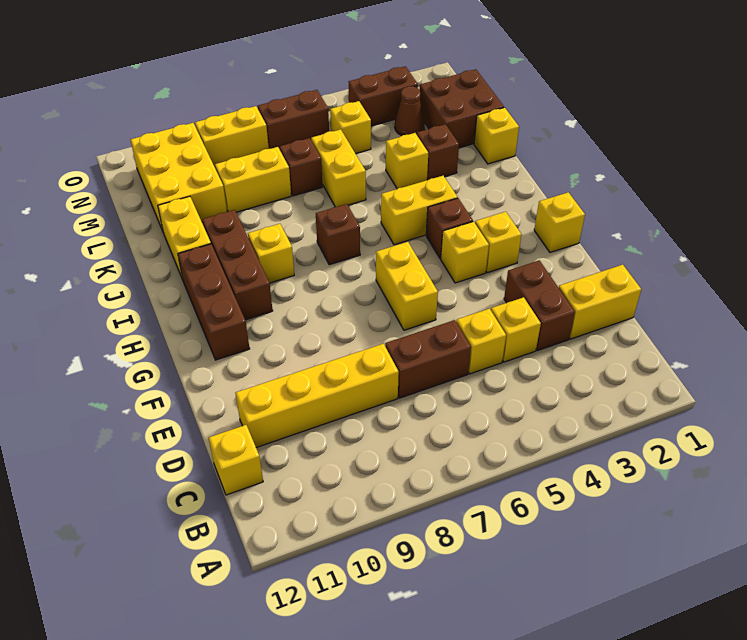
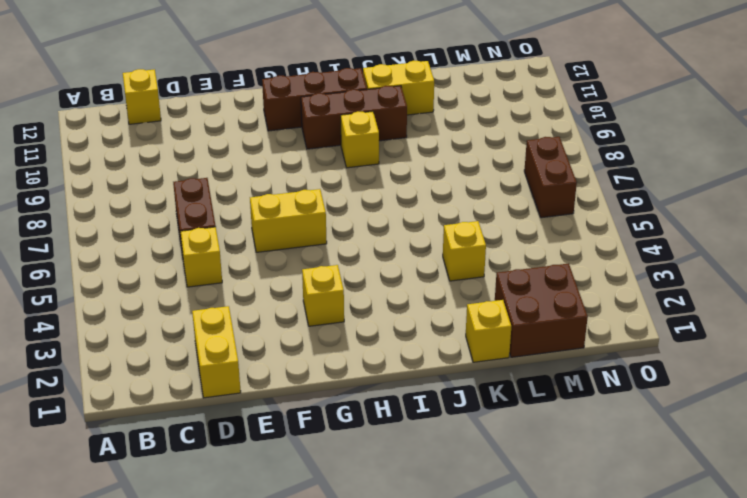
none -> brown brick D3:E3 level 1
none -> yellow brick D4 level 1
none -> yellow brick D8:D11 level 1
none -> yellow brick G1 level 1

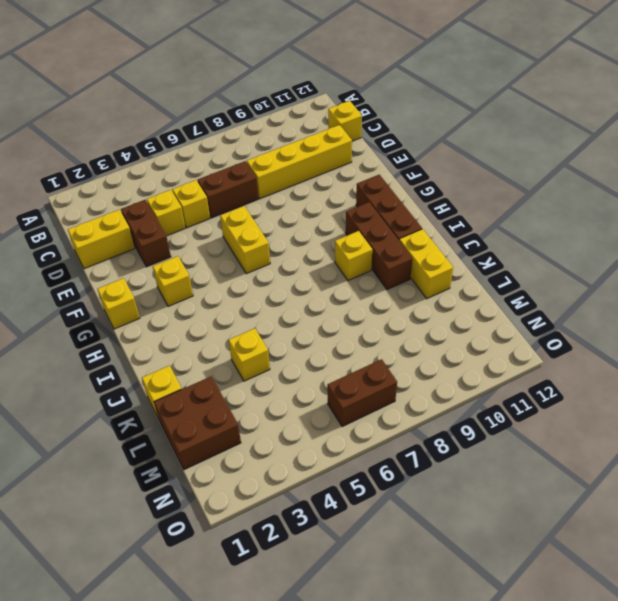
none -> yellow brick G4 level 1
none -> brown brick H4 level 1
none -> yellow brick I4:I5 level 1
none -> brown brick I7 level 1

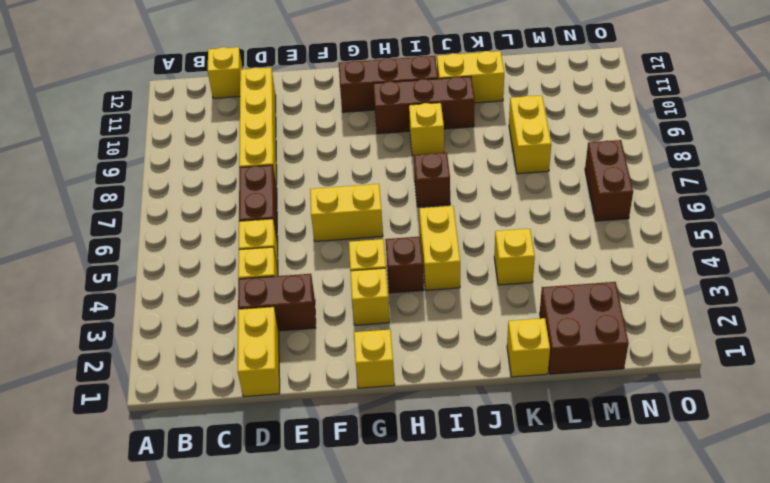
none -> brown brick K3 level 1
none -> yellow brick K6:L6 level 1
none -> brown brick L7 level 1
none -> yellow brick L10:N11 level 1

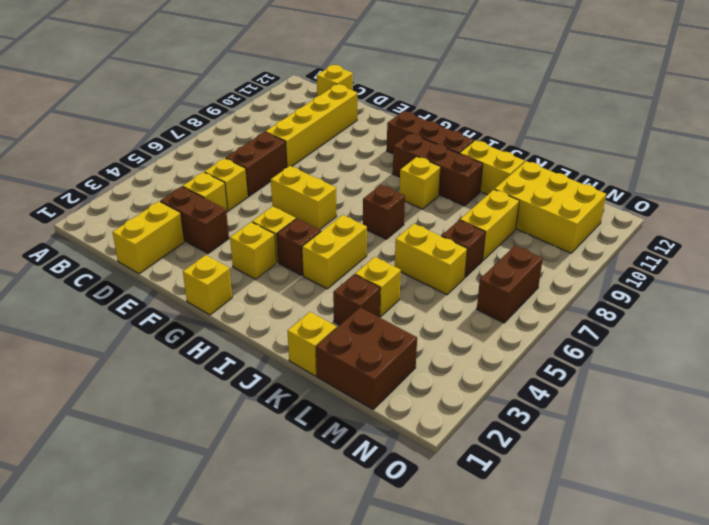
none -> brown cone M3 level 1
none -> yellow brick M5 level 1
none -> brown brick N3:N4 level 1
none -> yellow brick N8:N9 level 1

